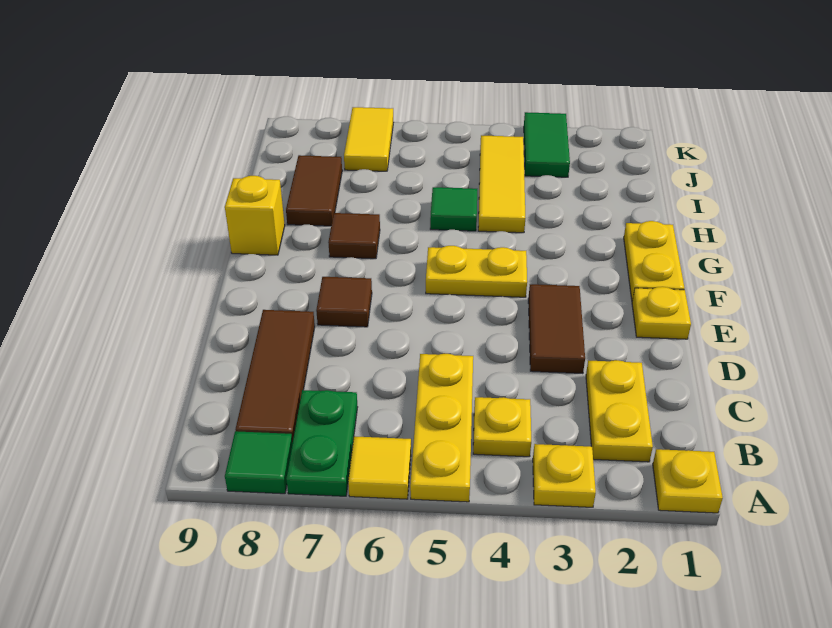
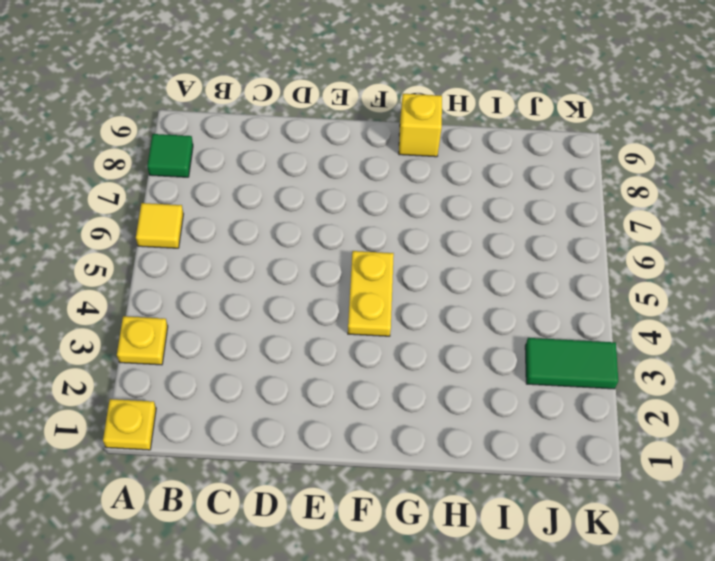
none -> yellow plate A5:C5 level 1
none -> green plate A7:B7 level 1
none -> yellow plate B2:C2 level 1

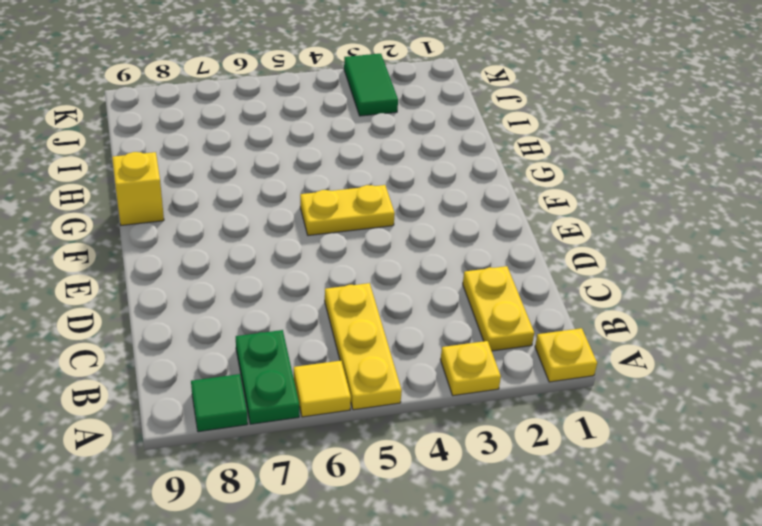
none -> yellow plate B4 level 1
none -> brown tile B8:D8 level 1
none -> brown tile D3:E3 level 1

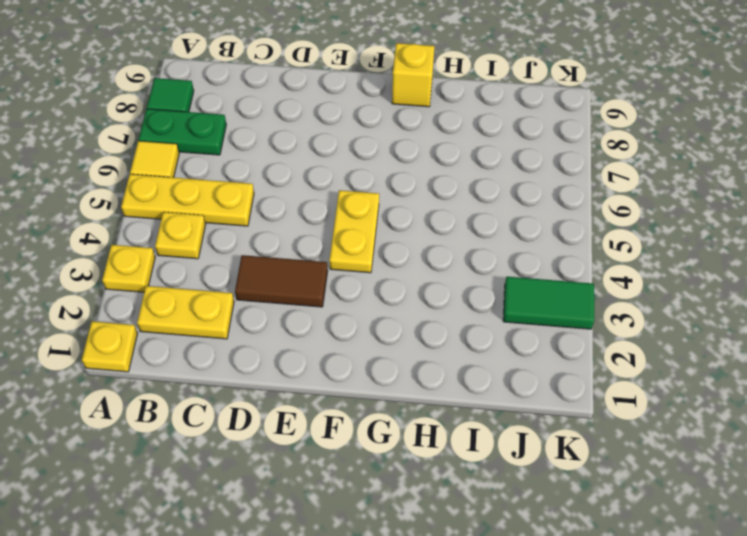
none -> brown tile B8:D8 level 1
none -> yellow plate E1 level 1
none -> brown tile E7 level 1

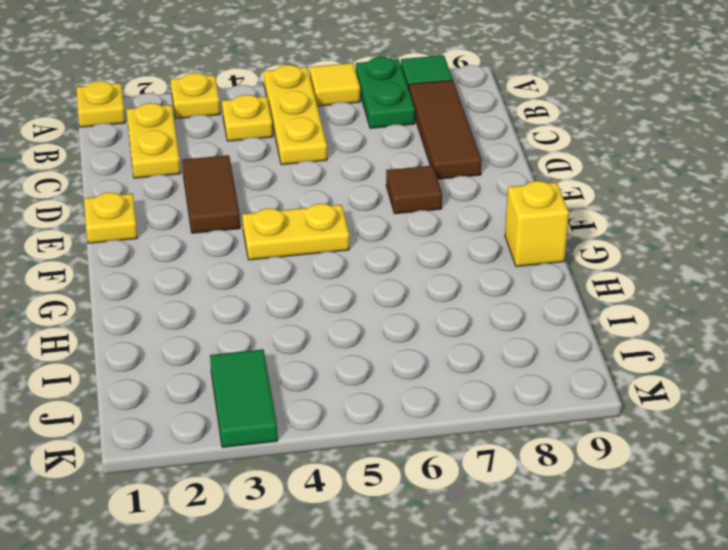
none -> yellow plate F1:G1 level 1
none -> brown tile G7 level 1
none -> yellow tile H4:J4 level 1

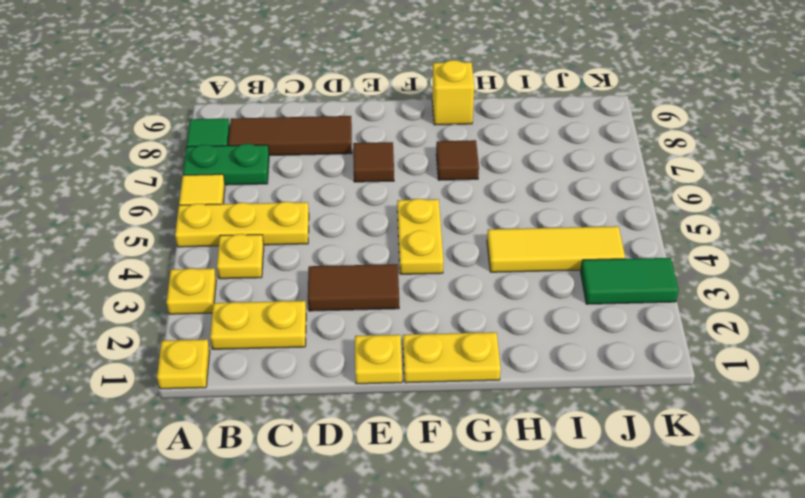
none -> green tile H5 level 1
none -> brown tile H8:I8 level 1
none -> yellow tile J7:K7 level 1

